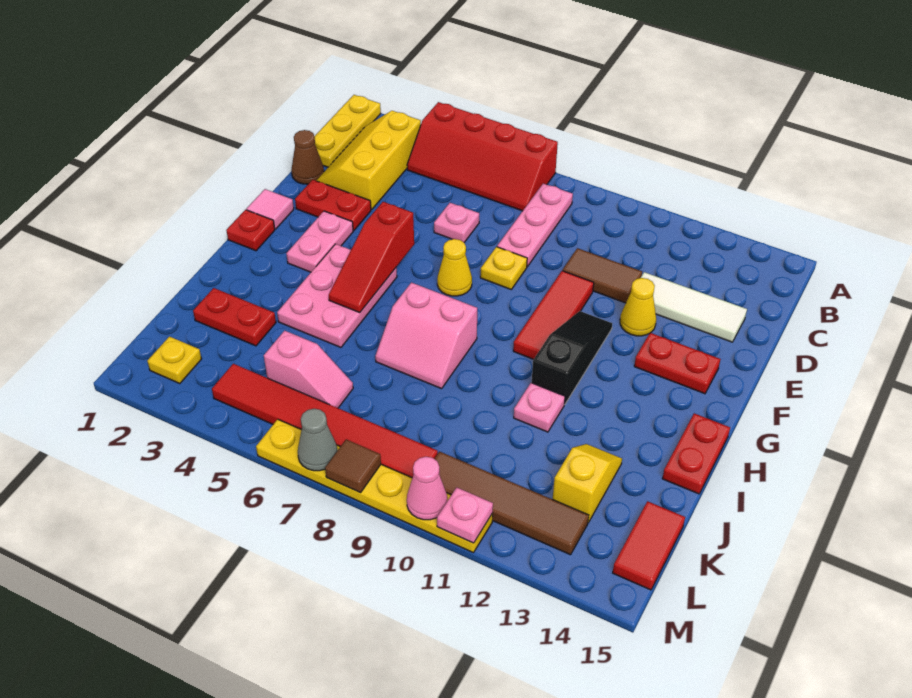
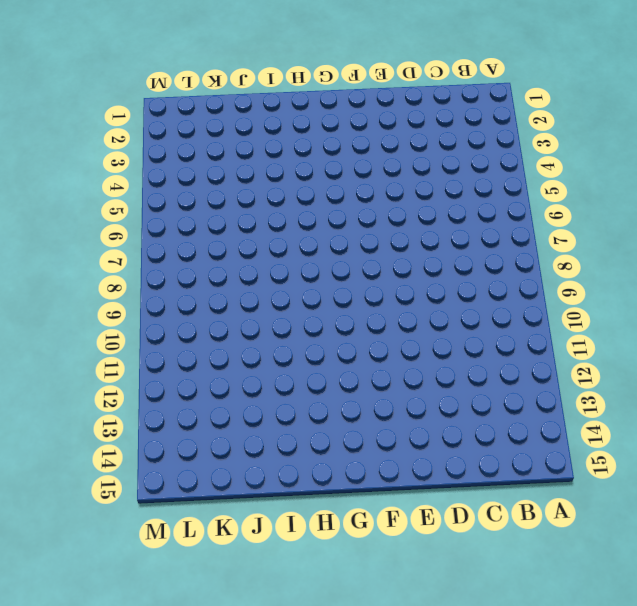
none -> yellow plate A1:C1 level 1
none -> red slope A4:B7 level 1 top A
none -> yellow slope B2:D3 level 1 top 3
none -> pink plate B8:D8 level 1

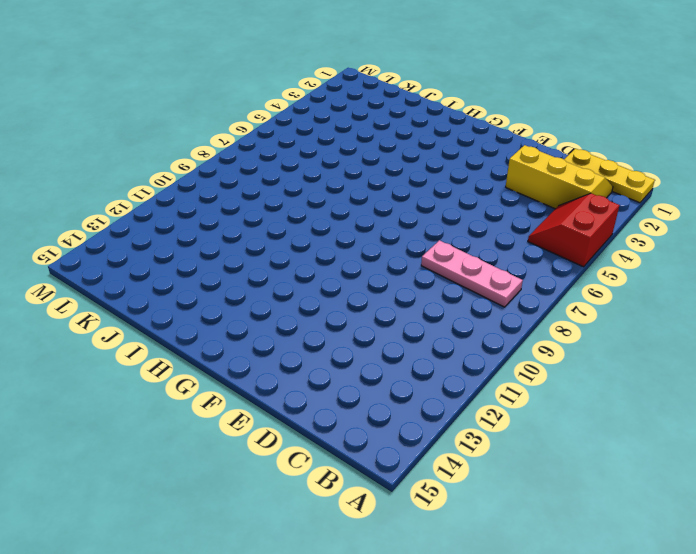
red slope A4:B5 level 1 top A -> red slope A4:B7 level 1 top A
none -> brown cone D1 level 1
none -> pink plate D6 level 1
none -> brown tile D10:D11 level 1
none -> white tile D12:D14 level 1

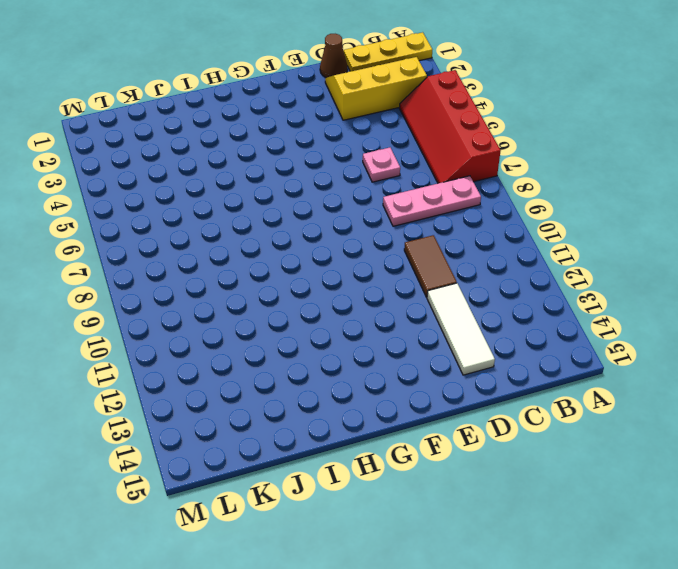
none -> red plate E2:E3 level 1
none -> yellow plate E8 level 1
none -> red tile E10:G10 level 1
none -> yellow cone E12 level 1

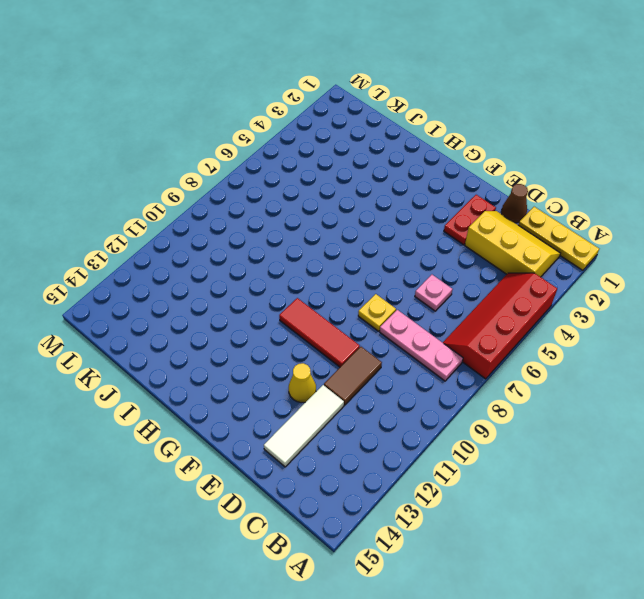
none -> pink tile F1 level 1
none -> pink plate F3:G3 level 1
none -> yellow cone F7 level 1
none -> black slope F11:H11 level 1 top H

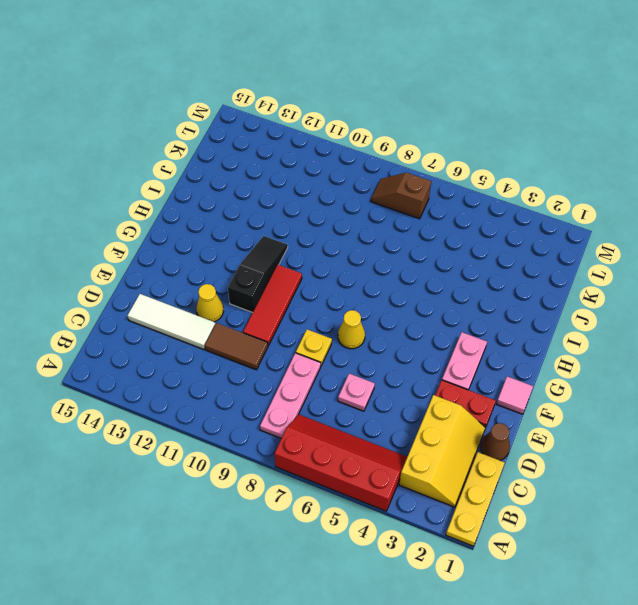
black slope F11:H11 level 1 top F -> black slope F11:H11 level 1 top H
brown slope L7:L8 level 1 top 7 -> red tile L4:L9 level 1
none -> red plate F13:F14 level 1
none -> red plate G1 level 1
none -> pink plate G4:I5 level 1
none -> pink slope H7:I8 level 1 top H

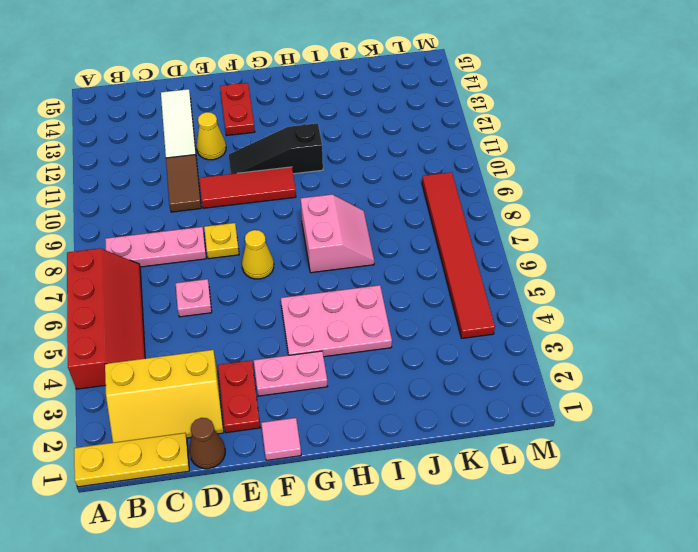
none -> red plate G1 level 1
none -> red plate H15:I15 level 1
none -> pink plate I11 level 1
none -> red plate J2:J3 level 1

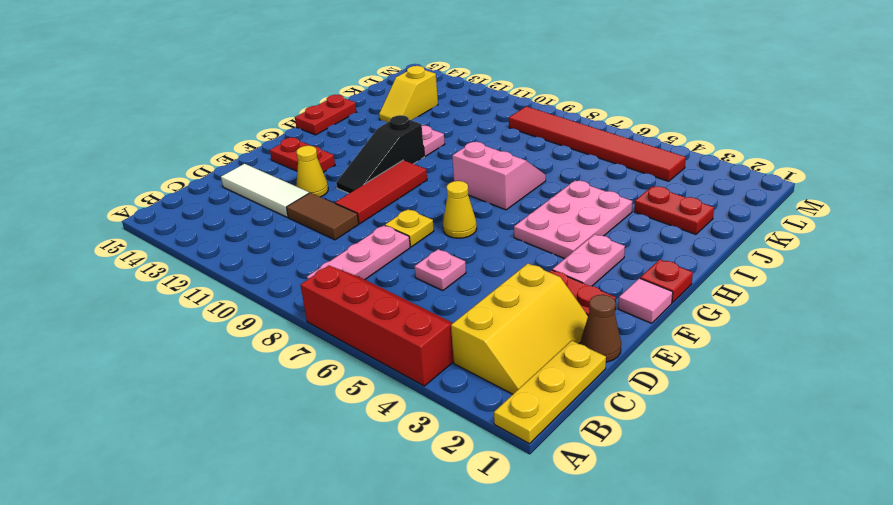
none -> pink slope K5:K6 level 1 top 5
none -> red tile K15:L15 level 1
none -> yellow plate L2 level 1
none -> brown tile L10:L13 level 1

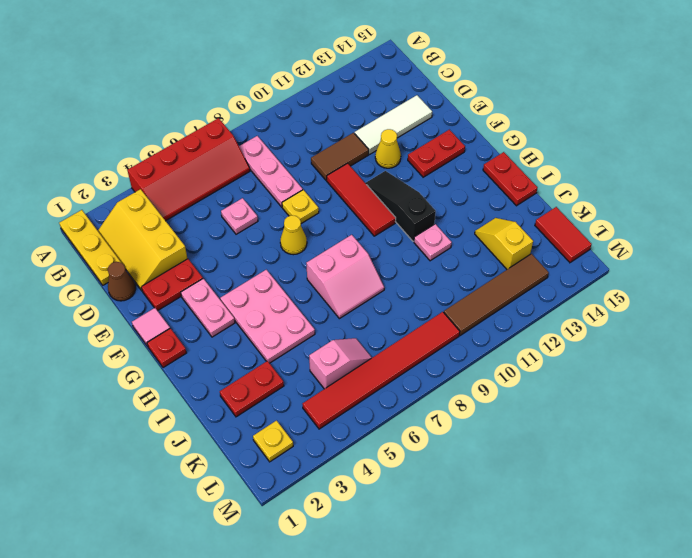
none -> yellow plate M6:M11 level 1
none -> red slope F5:H5 level 2 top F
none -> grey cone M7 level 2
none -> brown tile M8 level 2

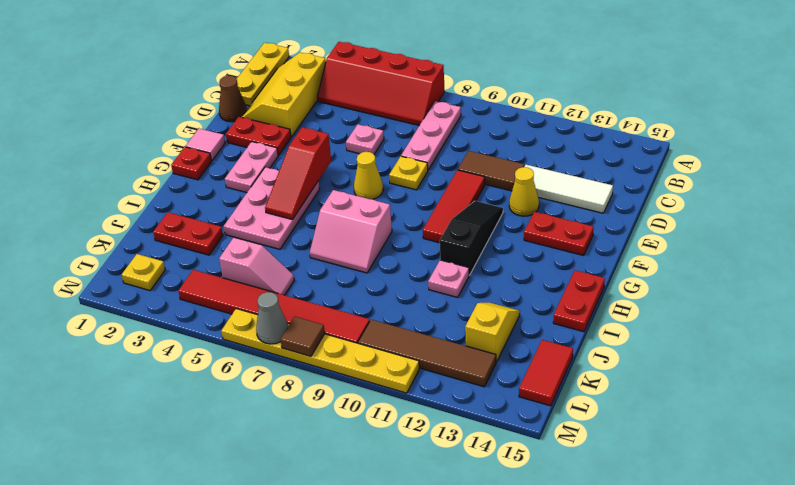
none -> pink cone M10 level 2
none -> pink plate M11 level 2

